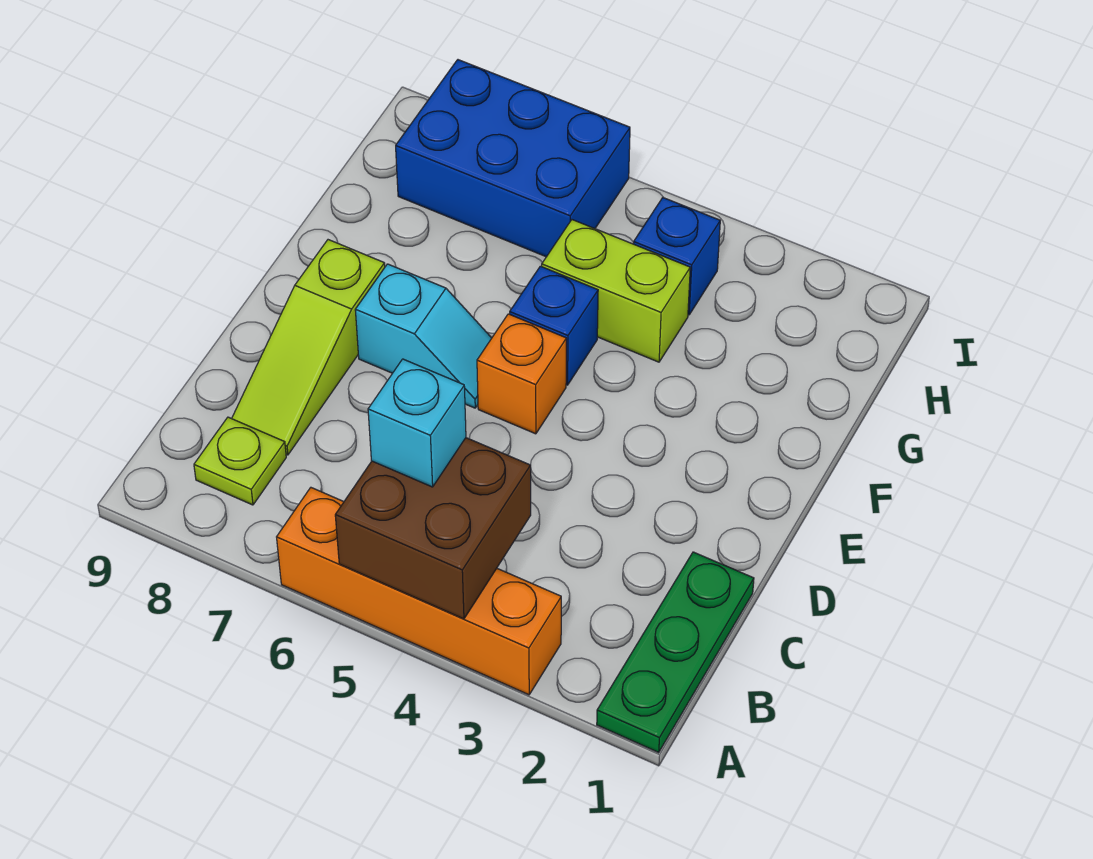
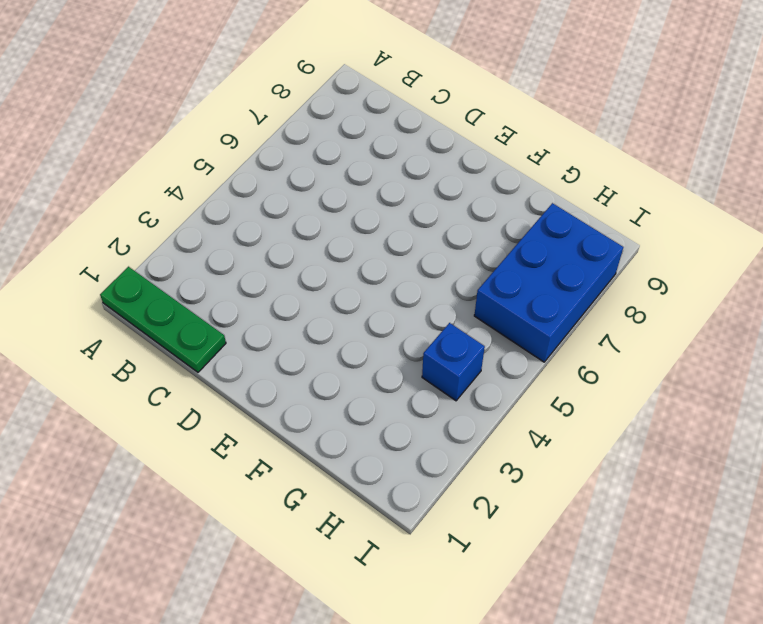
none -> orange brick A3:A6 level 1
none -> lime plate B8 level 1
none -> lime slope C8:E8 level 1 top E

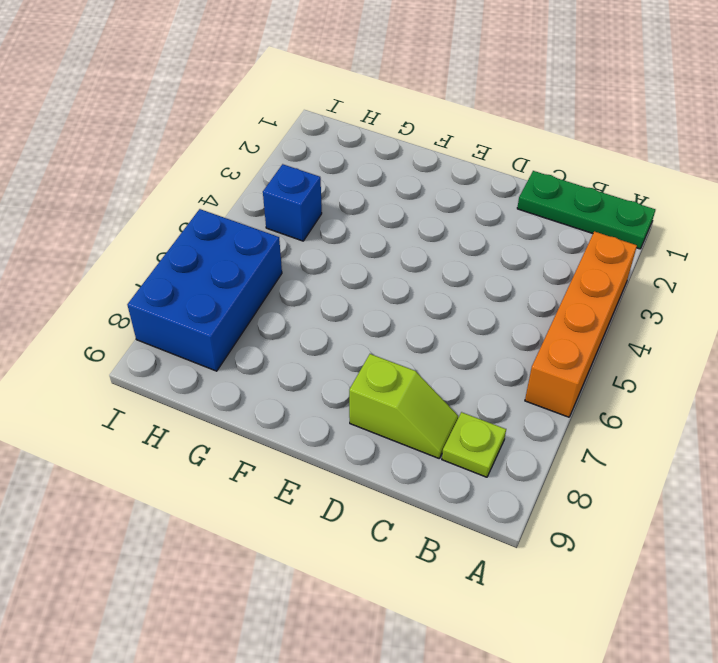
lime slope C8:D8 level 1 top D -> lime slope C8:E8 level 1 top E
none -> orange brick E5 level 1
none -> cyan slope E6:E7 level 1 top 7
none -> blue brick F5 level 1

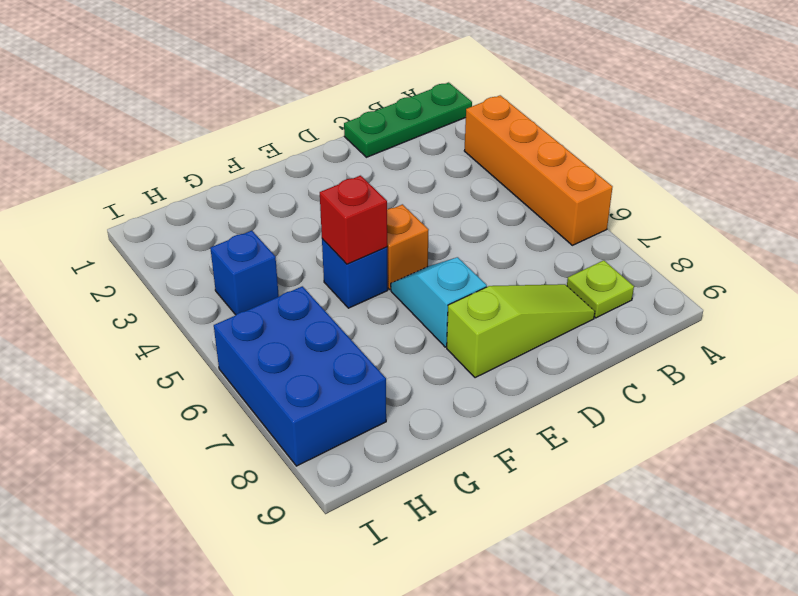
red brick F5 level 2 -> none
none -> lime brick G4:G5 level 1
none -> brown brick A4:B5 level 2
none -> cyan brick B5 level 3

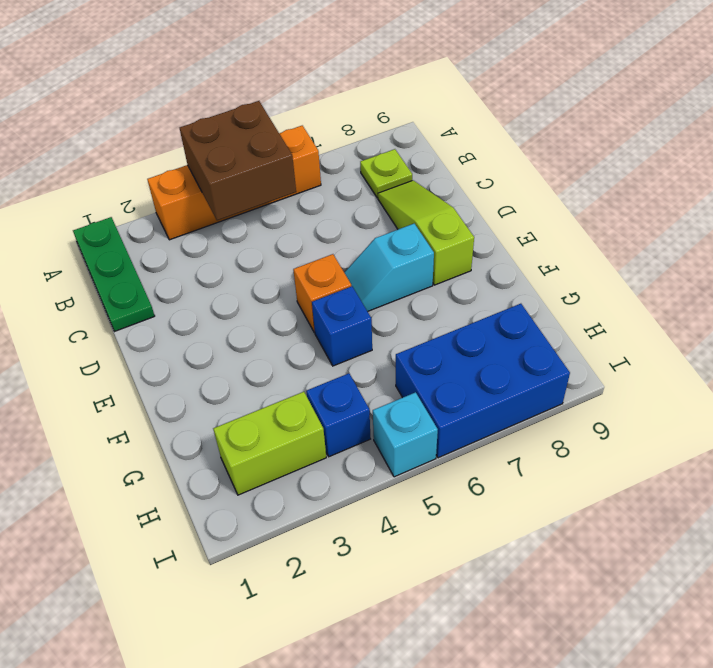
lime brick H2:H3 level 1 -> lime brick G4:G5 level 1
cyan brick I5 level 1 -> cyan brick B5 level 3

